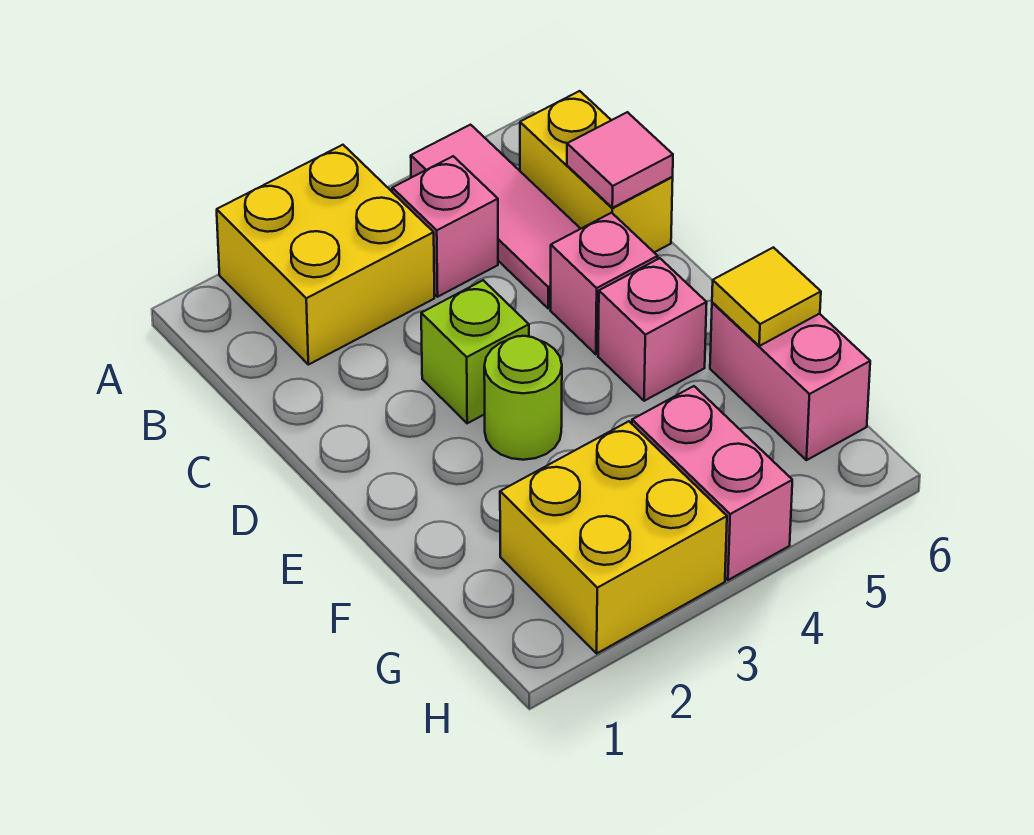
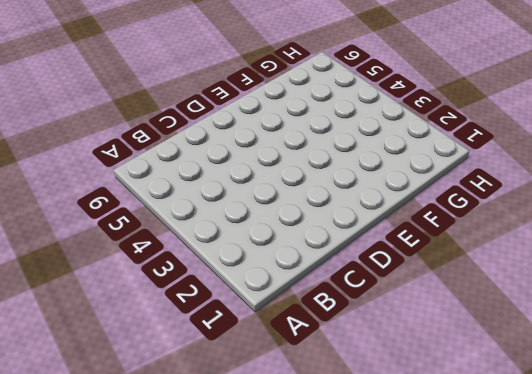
none -> yellow brick A2:B3 level 1
none -> pink tile A5:C5 level 1
none -> pink brick B4 level 1

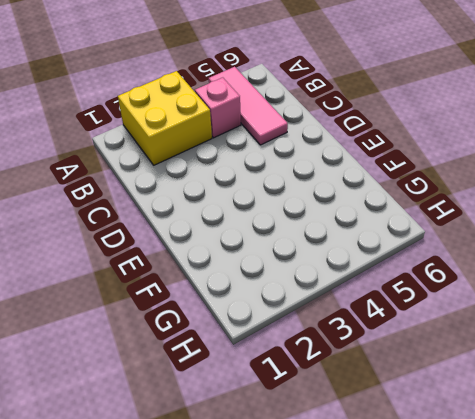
none -> yellow brick B6:C6 level 1
none -> lime brick D3 level 1
none -> pink brick D5 level 1

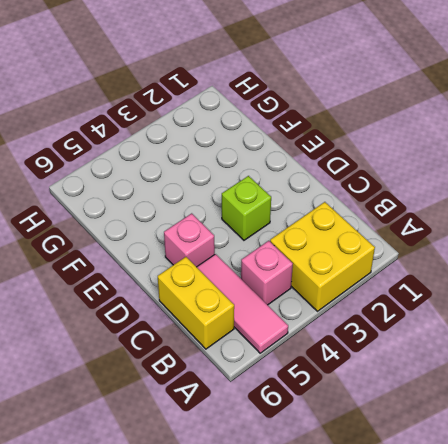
none -> lime round brick E3 level 1
none -> pink brick E5 level 1
none -> pink brick F6:G6 level 1

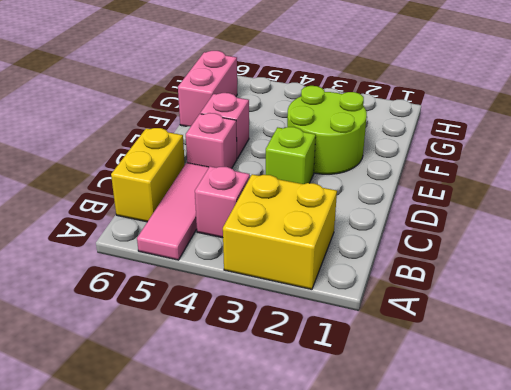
lime round brick E2:F3 level 1 -> lime round brick E3 level 1
none -> yellow brick G2:H3 level 1
none -> pink brick G4:H4 level 1
none -> pink tile C6 level 2

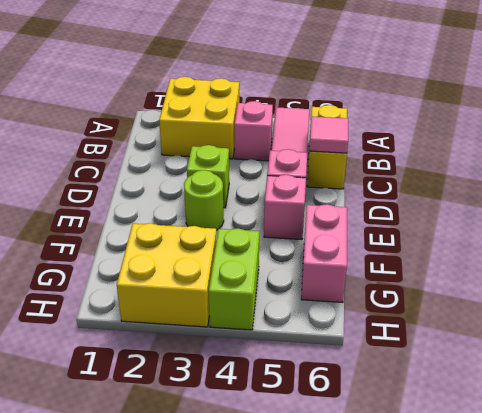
lime brick G4:H4 level 1 -> pink brick G4:H4 level 1
none -> yellow tile F6 level 2

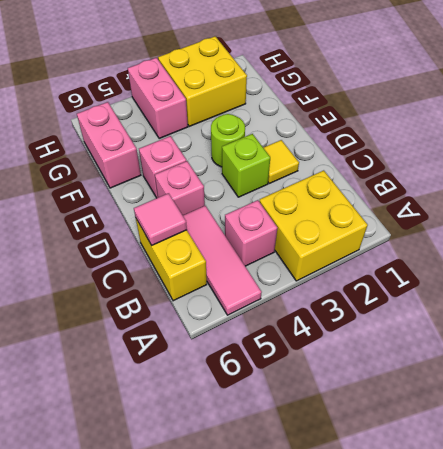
yellow tile D2 level 1 -> yellow tile F6 level 2

